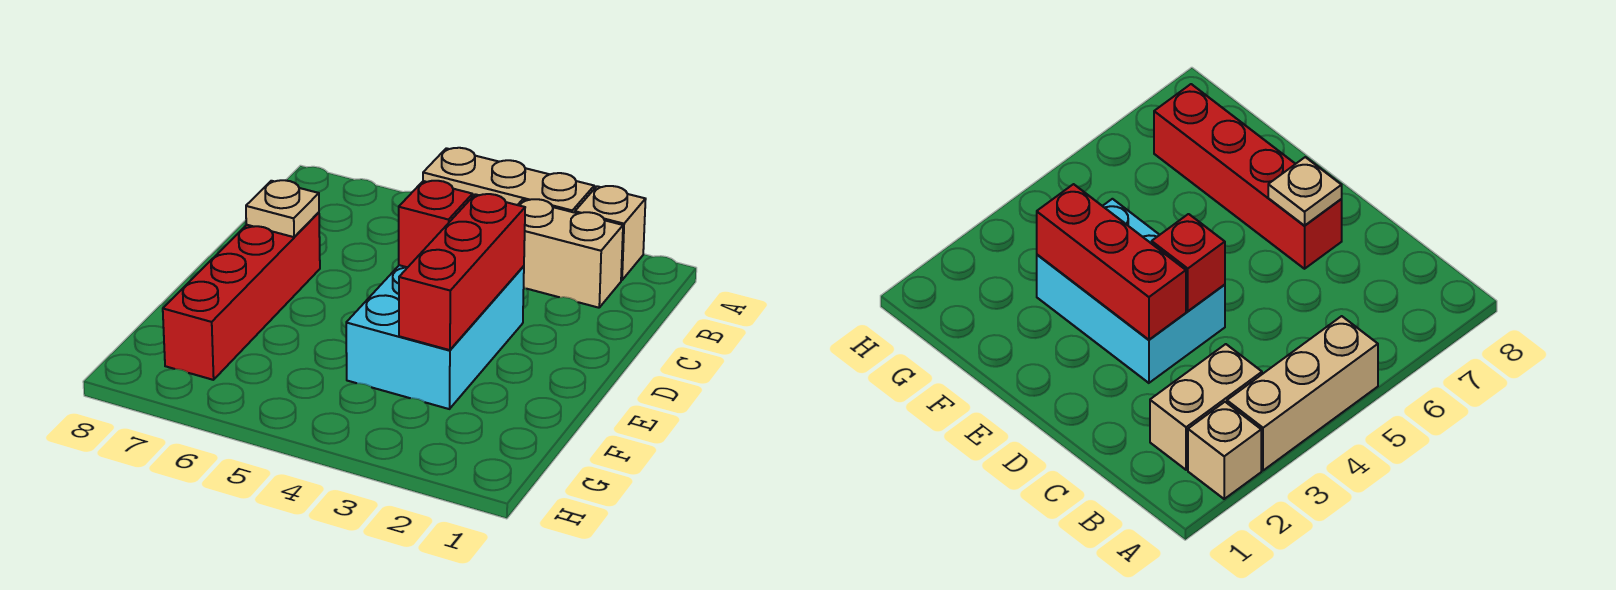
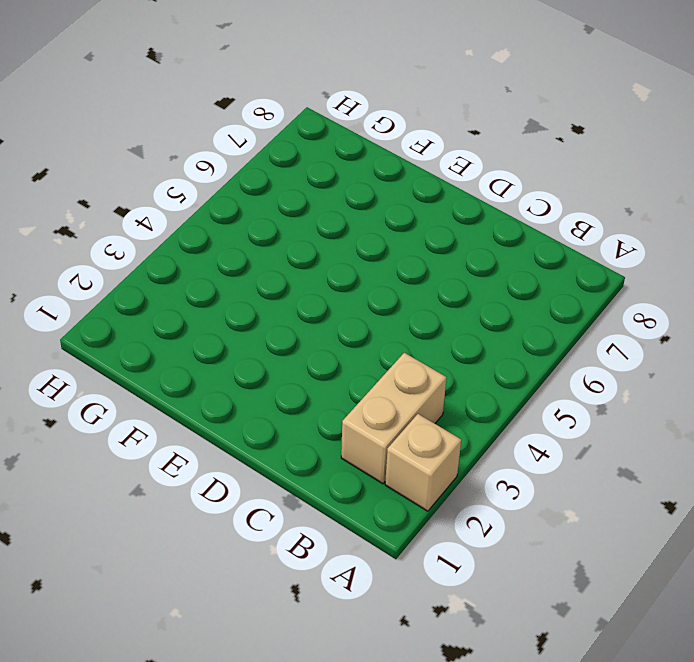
none -> tan brick A3:A5 level 1
none -> cyan brick D3:F4 level 1

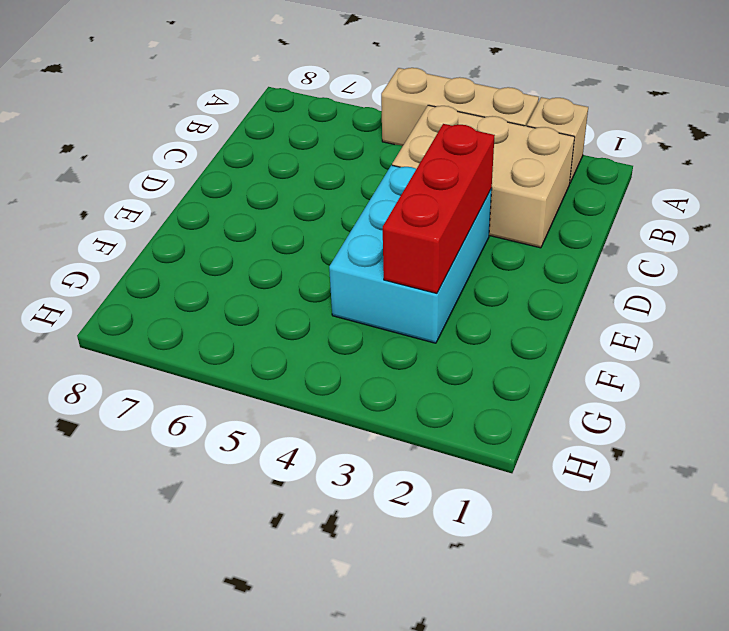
tan brick B2:C4 level 1 -> tan brick B2:B3 level 1
none -> red brick D7:G7 level 1
none -> red brick D4 level 2

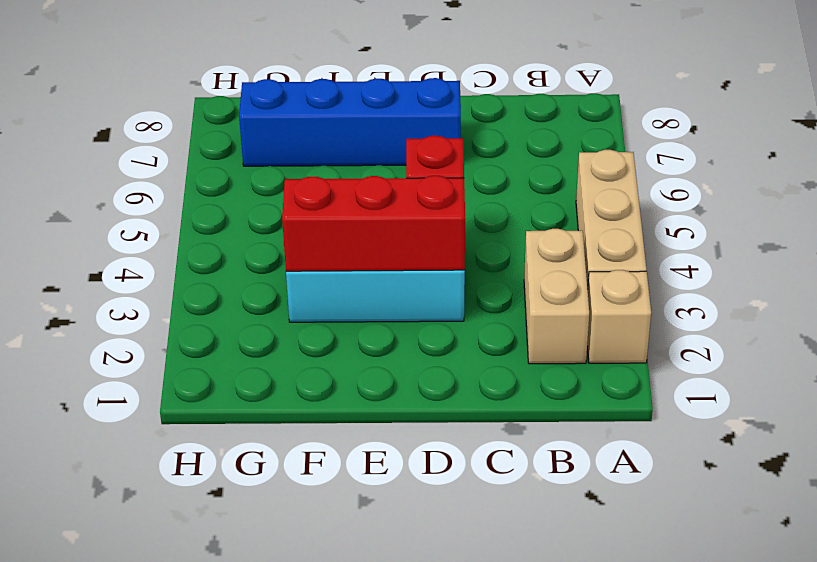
blue brick D7:G7 level 1 -> red brick D7:G7 level 1
none -> tan plate D7 level 2

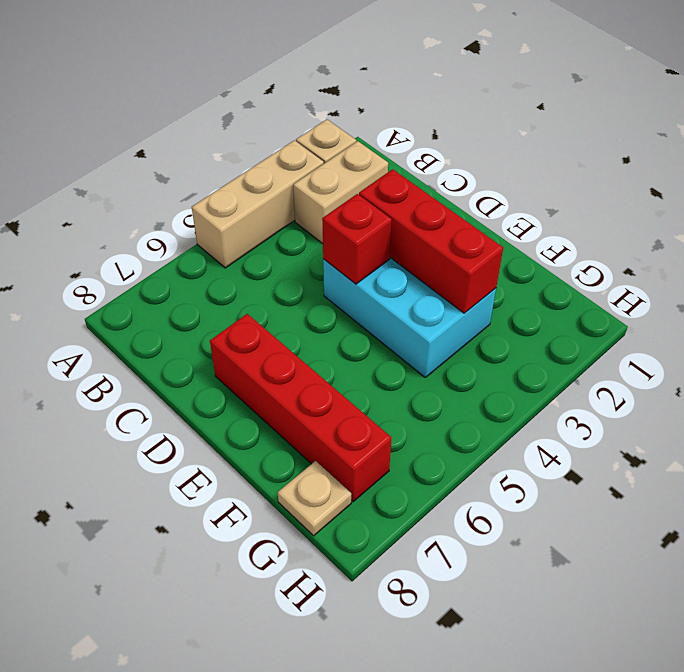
tan plate G8 level 1 -> tan plate D7 level 2

